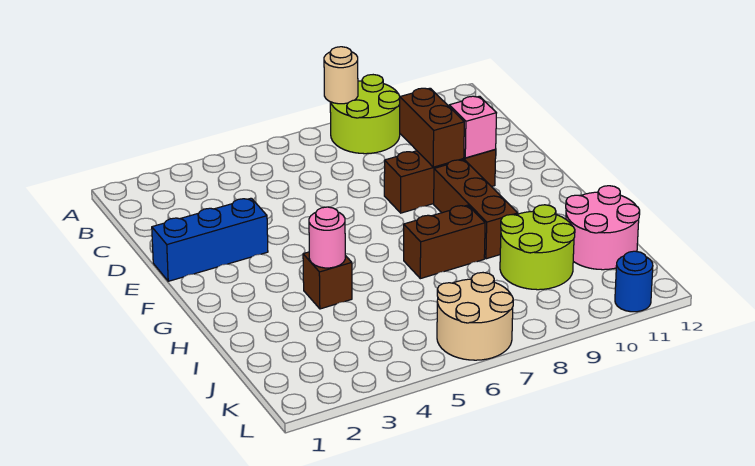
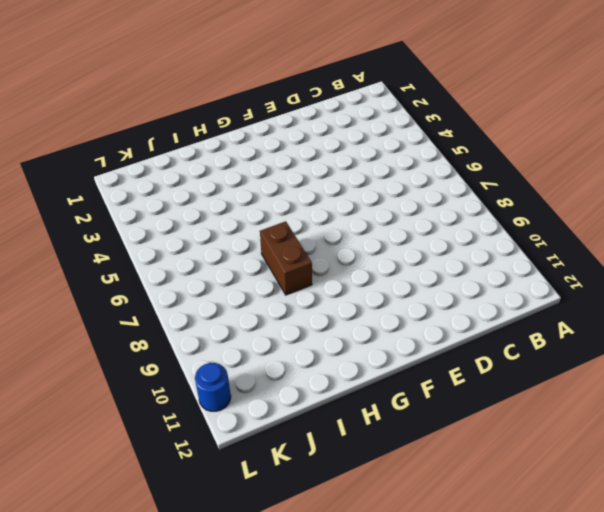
none -> lime round brick A8:B9 level 1
none -> blue brick E1:E3 level 1
none -> brown brick E8:E10 level 1

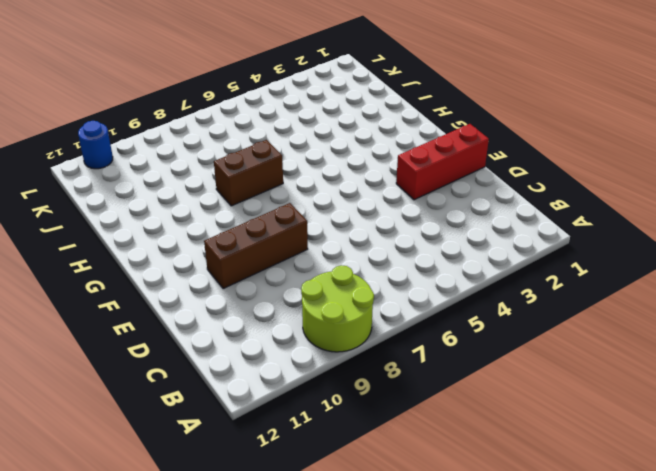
red brick E1:E3 level 1 -> blue brick E1:E3 level 1
none -> brown brick F9:H9 level 1
none -> brown brick H4 level 1
none -> lime round brick I9:J10 level 1

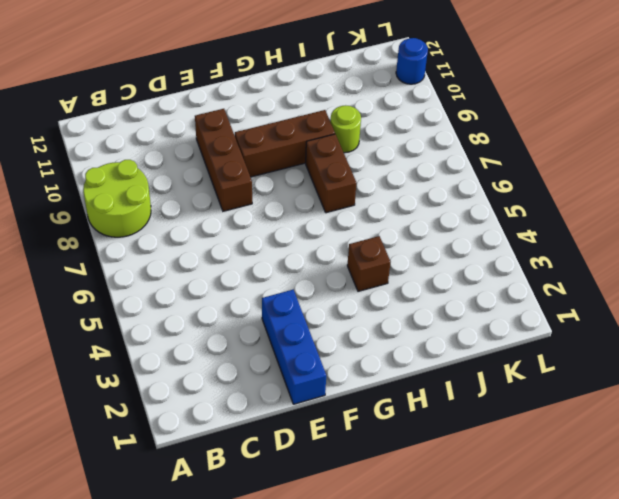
lime round brick I9 level 1 -> lime round brick I9:J10 level 1
none -> pink round brick I11:J12 level 1
none -> tan round brick K6:L7 level 1
none -> tan round brick A8 level 2

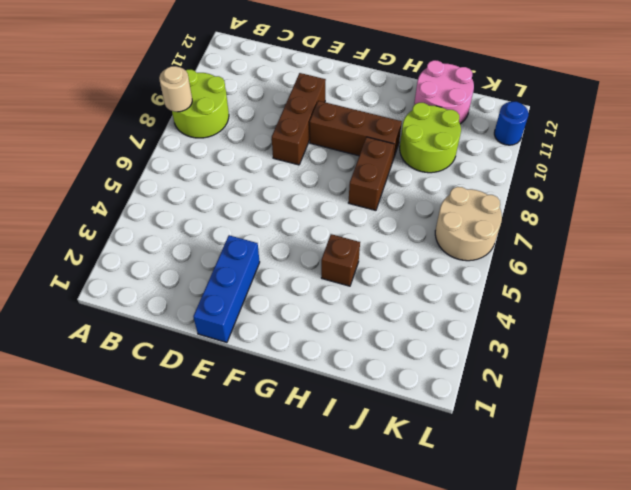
none -> brown brick D9:E9 level 2
none -> pink brick E10 level 2
none -> pink round brick H4 level 2

